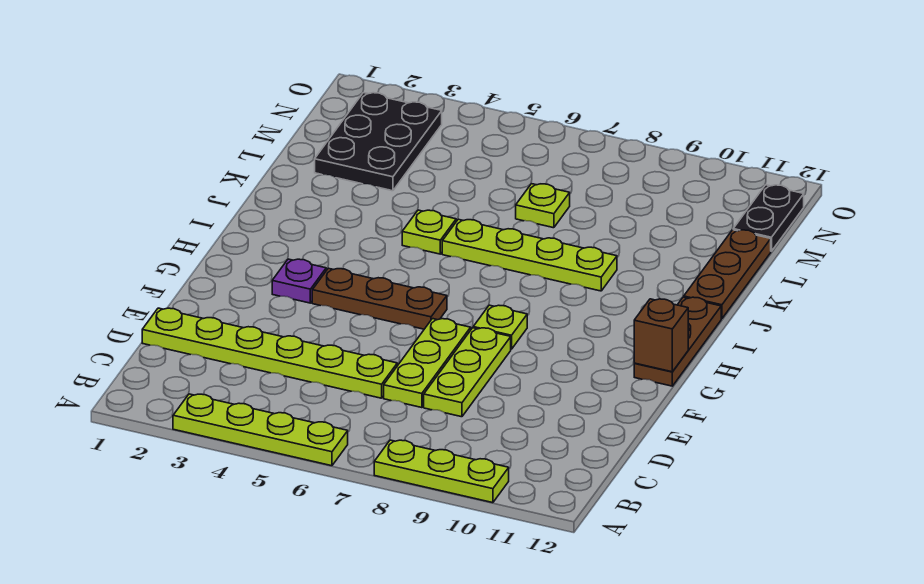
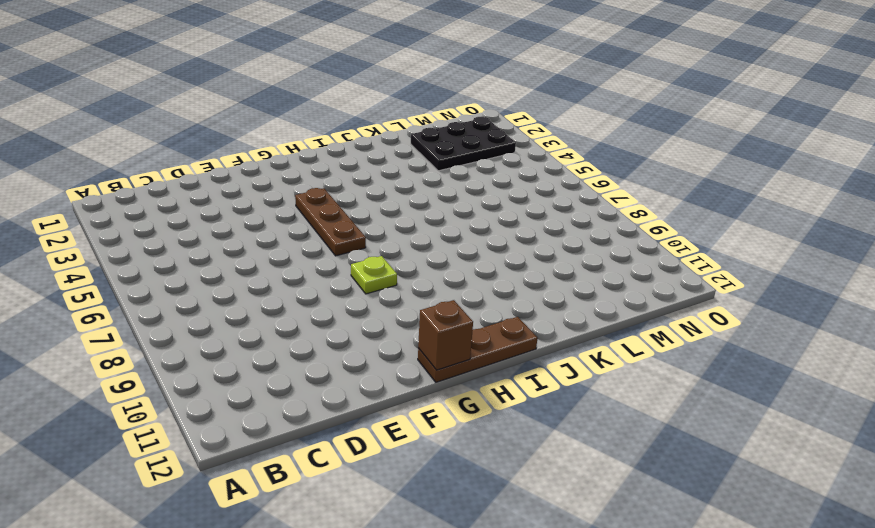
none -> lime plate A3:A6 level 1
none -> lime plate A8:A10 level 1
none -> lime plate D1:D6 level 1

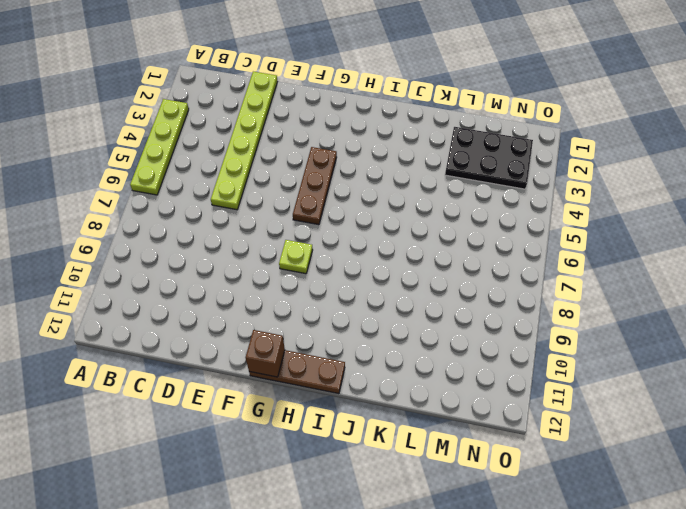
none -> lime plate A8:A10 level 1
none -> lime plate D7:F7 level 1
none -> lime plate D8:F8 level 1

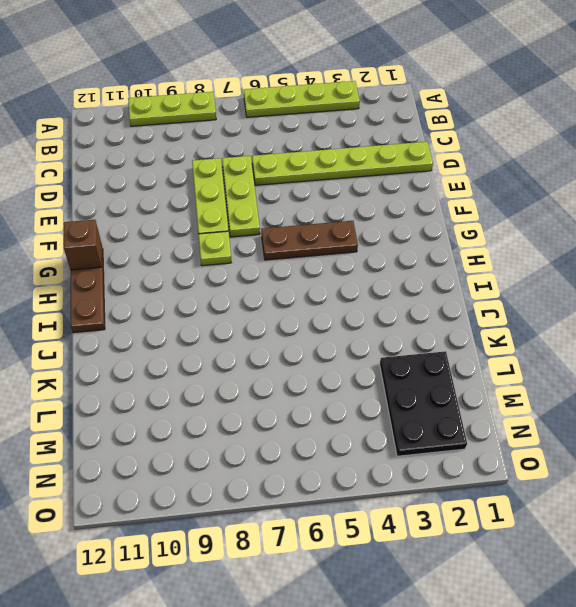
none -> purple plate G3 level 1
none -> lime plate J5 level 1
none -> lime plate J6:J9 level 1

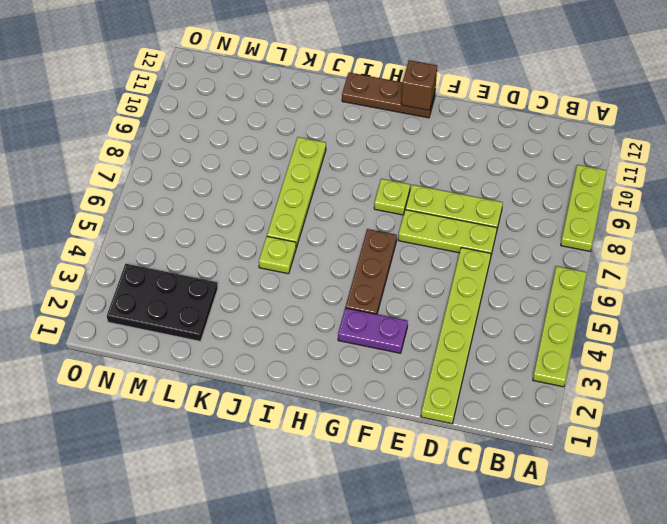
purple plate F3:G3 level 1 -> purple plate G3 level 1
none -> brown plate J12:L12 level 1
none -> lime plate L7 level 1
none -> black plate M12:N12 level 1

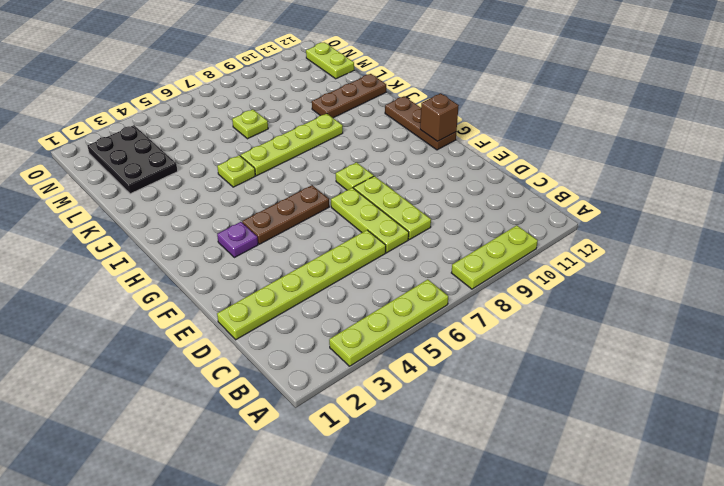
brown plate K10:K12 level 1 -> brown plate J12:L12 level 1
lime plate M12:N12 level 1 -> black plate M12:N12 level 1

